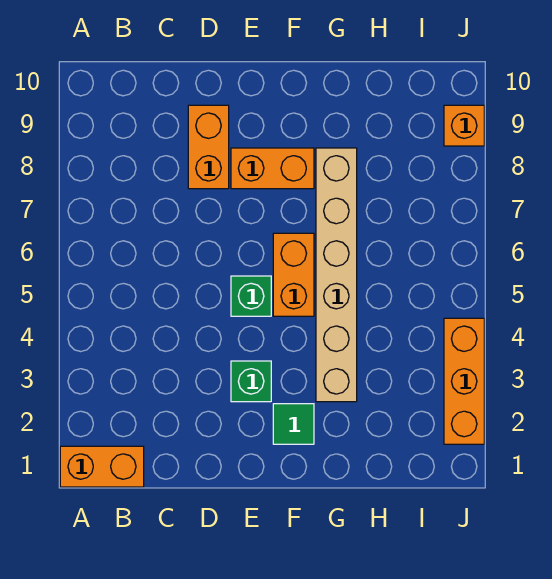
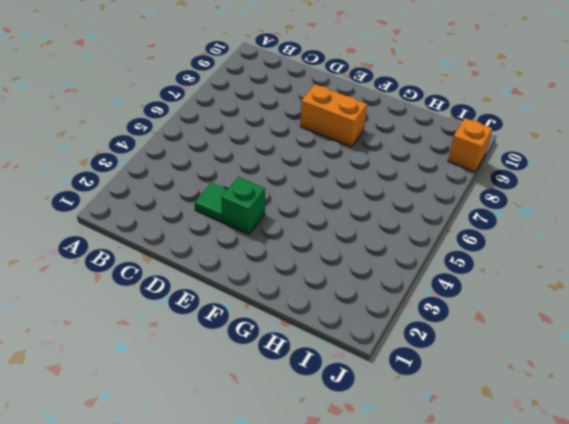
green tile D3 level 1 -> green tile F2 level 1
none -> orange brick A1:B1 level 1
none -> orange brick D8:D9 level 1

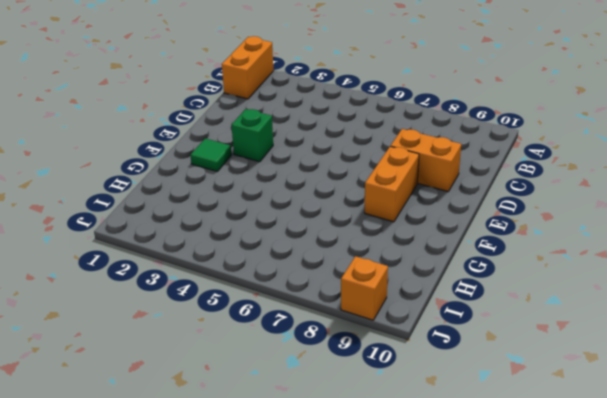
none -> green brick E5 level 1
none -> orange brick F5:F6 level 1

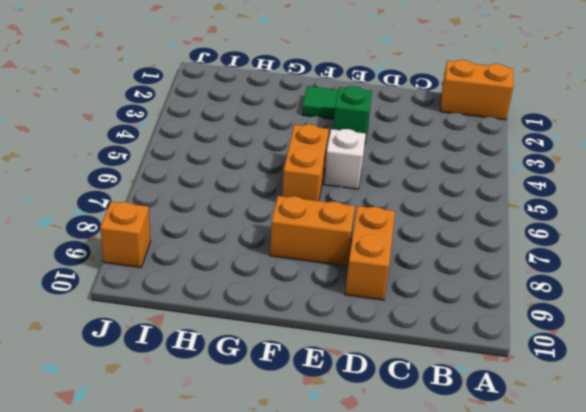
white brick E5 level 1 -> green brick E5 level 1
none -> tan brick G3:G8 level 1
none -> orange brick J2:J4 level 1

